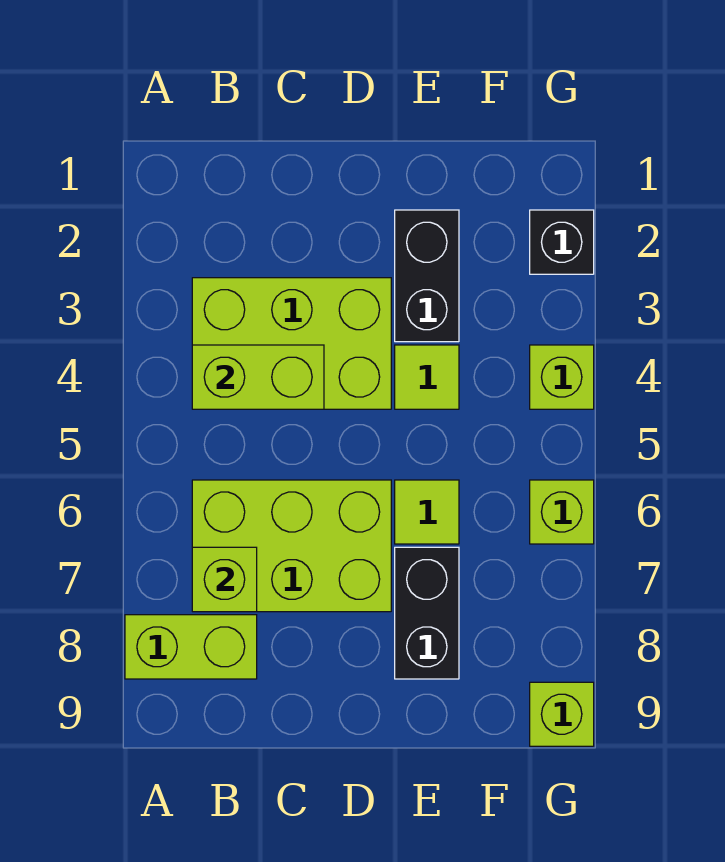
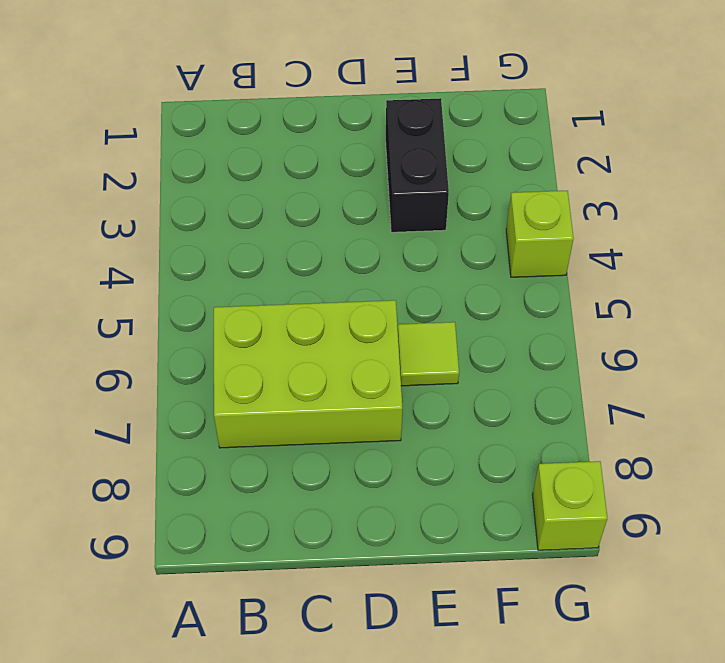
none -> lime brick A8:B8 level 1
none -> lime brick B3:D4 level 1
none -> lime tile E4 level 1

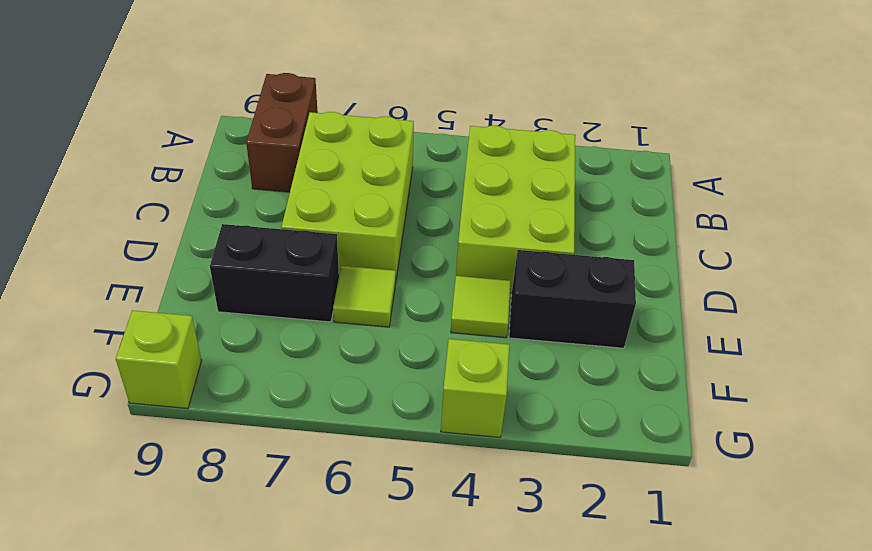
brown brick A8:B8 level 1 -> lime brick A8:B8 level 1
none -> black brick G2 level 1
none -> lime brick G6 level 1
none -> lime brick B4:C4 level 2

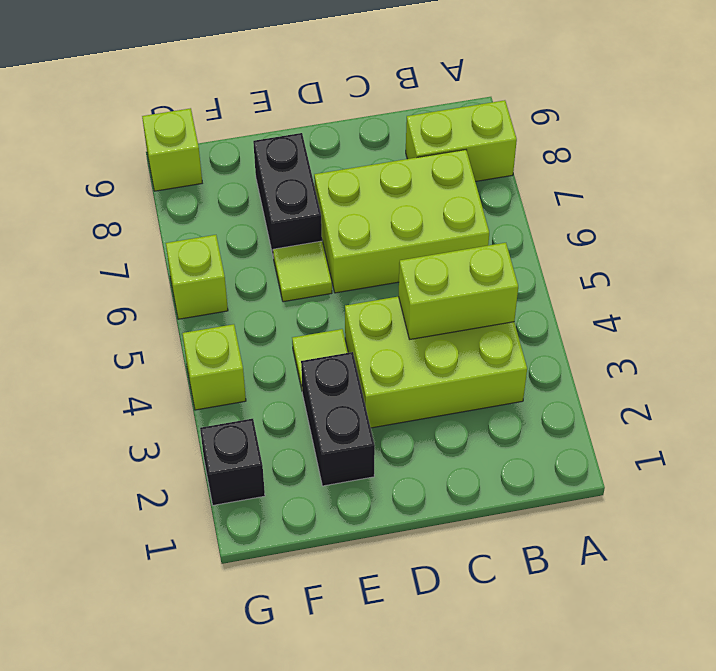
none -> lime brick B7 level 2

